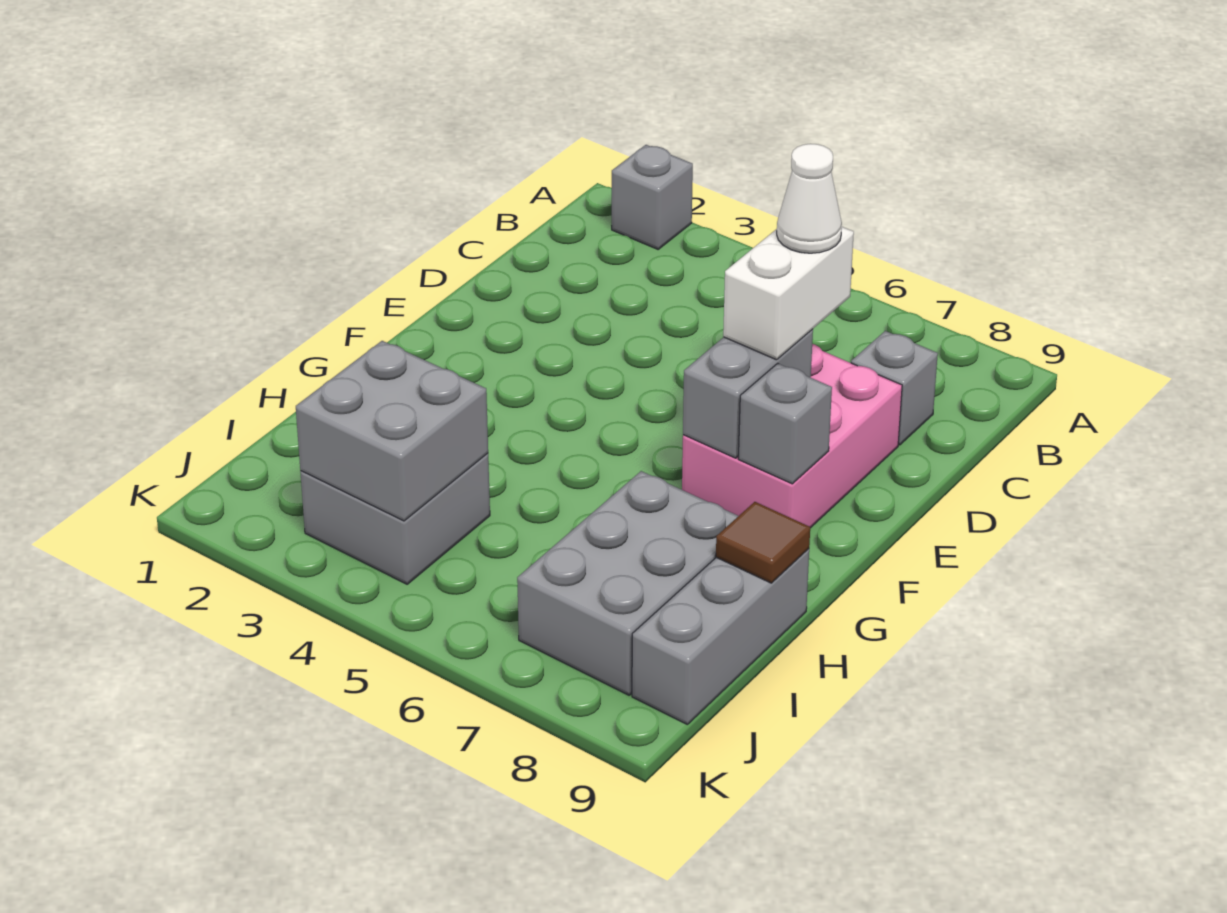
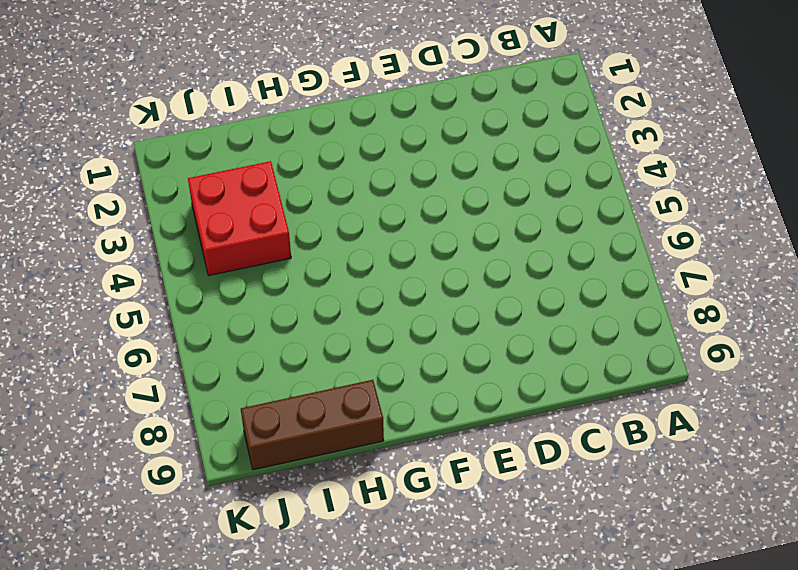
brown brick H9:J9 level 1 -> grey brick H9:J9 level 1
red brick I3:J4 level 1 -> grey brick I3:J4 level 1
none -> grey brick A2 level 1
none -> grey brick C8 level 1
none -> pink brick D7:F8 level 1

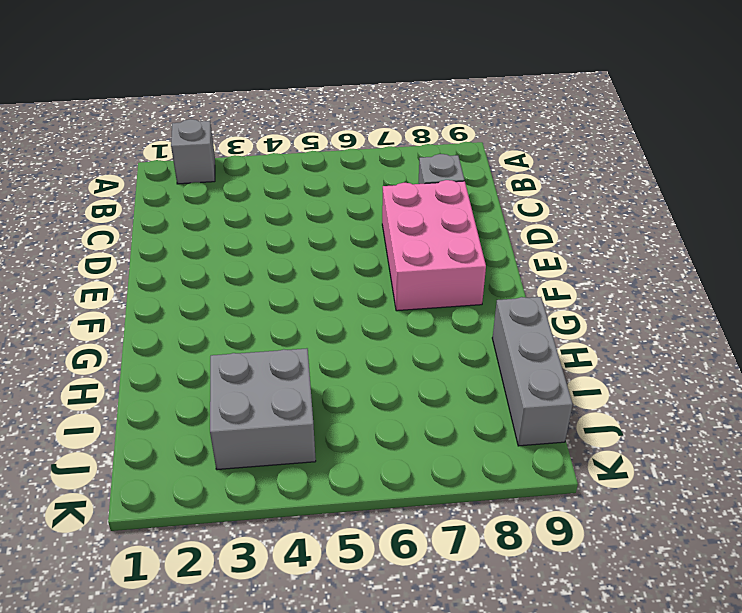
none -> grey brick H7:J8 level 1
none -> grey brick E7:F7 level 2
none -> grey brick F8 level 2

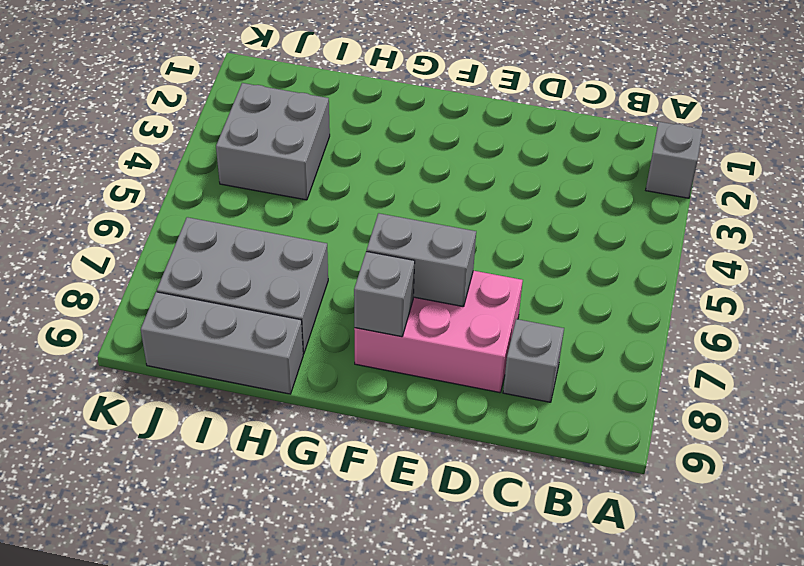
none -> brown tile H9 level 2
none -> grey brick I3:J4 level 2
none -> white brick D7:E7 level 3

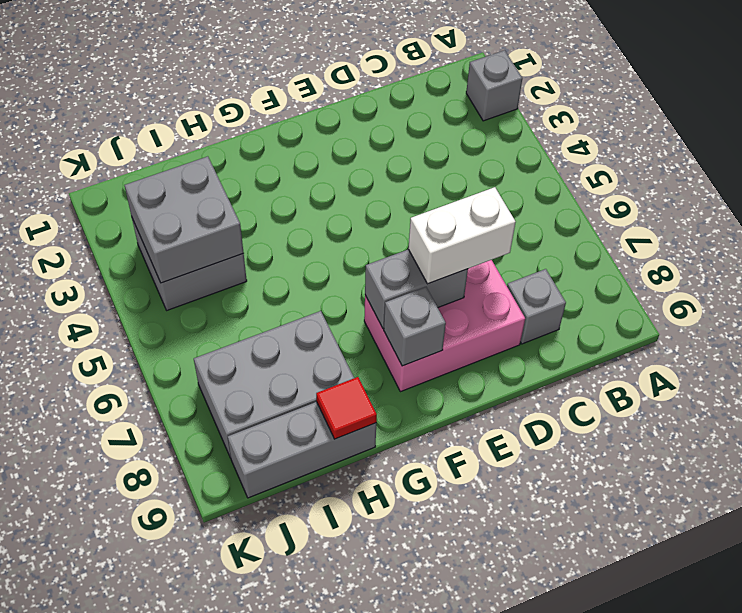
red tile H9 level 2 -> brown tile H9 level 2
none -> white cone D7 level 4

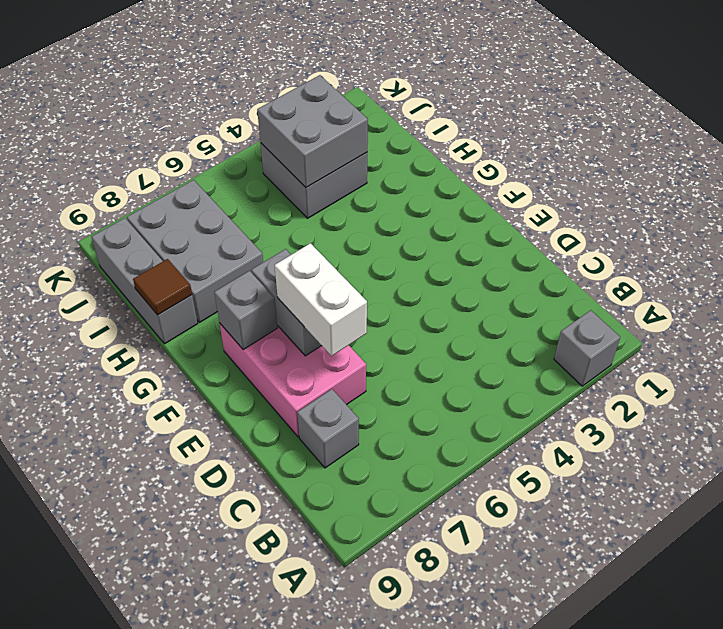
none -> white cone D7 level 4

